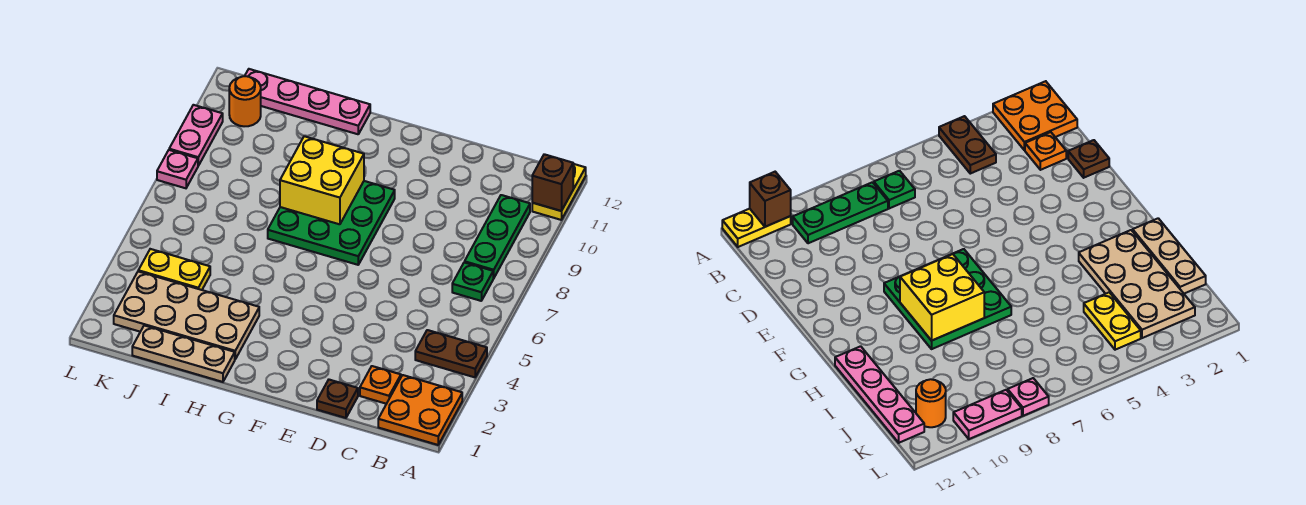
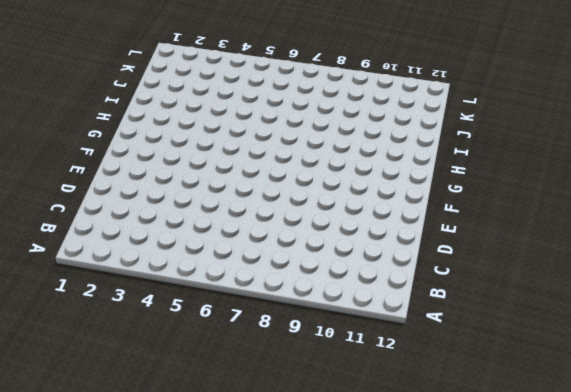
none -> orange plate A1:B2 level 1
none -> brown plate A4:B4 level 1
none -> yellow plate A11:A12 level 1

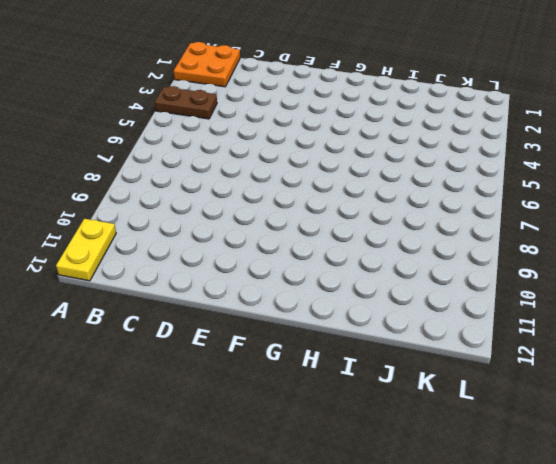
none -> green plate B7 level 1
none -> green plate B8:B10 level 1
none -> orange plate C2 level 1

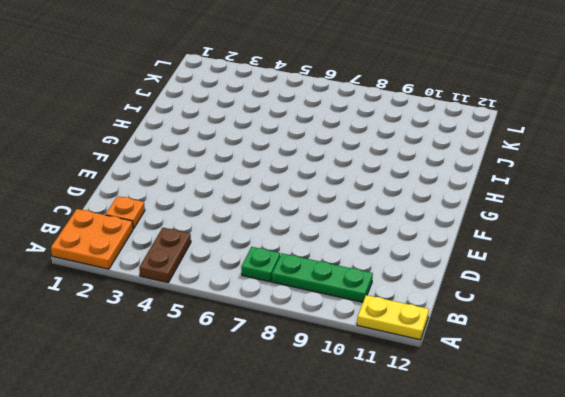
none -> brown plate D1 level 1
none -> green plate F7:H9 level 1
none -> tan plate H1:J1 level 1

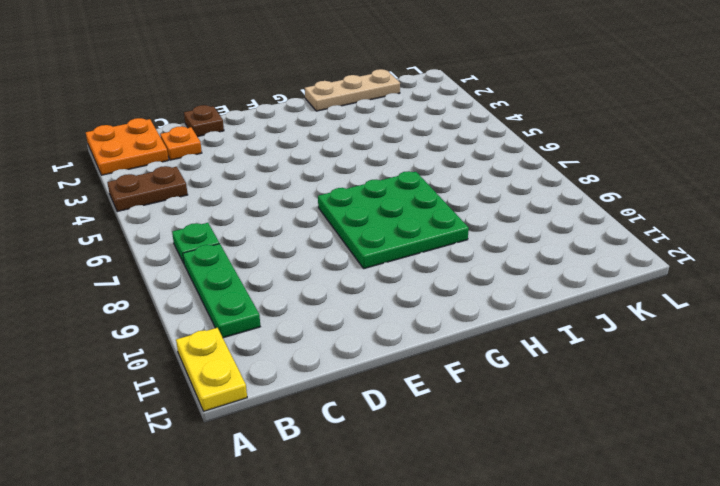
none -> tan plate H2:K3 level 1
none -> pink plate H12:K12 level 1
none -> yellow plate J4:K4 level 1

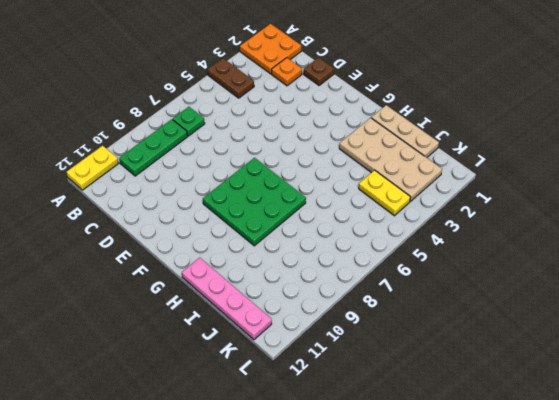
none -> orange round brick K11 level 1
none -> pink plate L8 level 1
none -> pink plate L9:L10 level 1

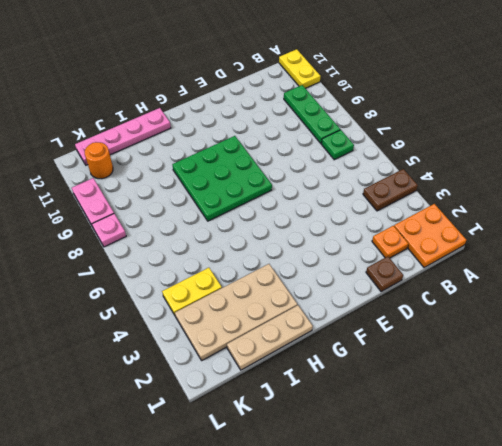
none -> brown brick A11 level 2
none -> yellow brick G8:H9 level 2

